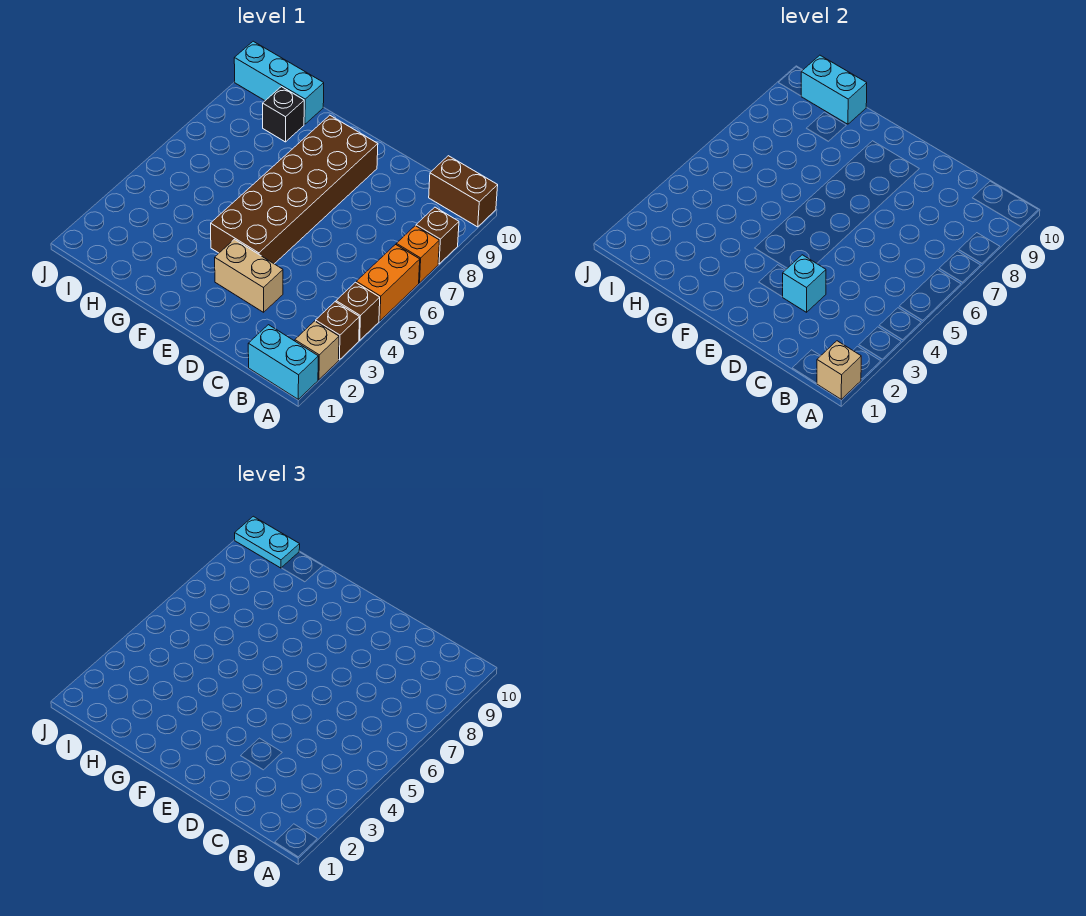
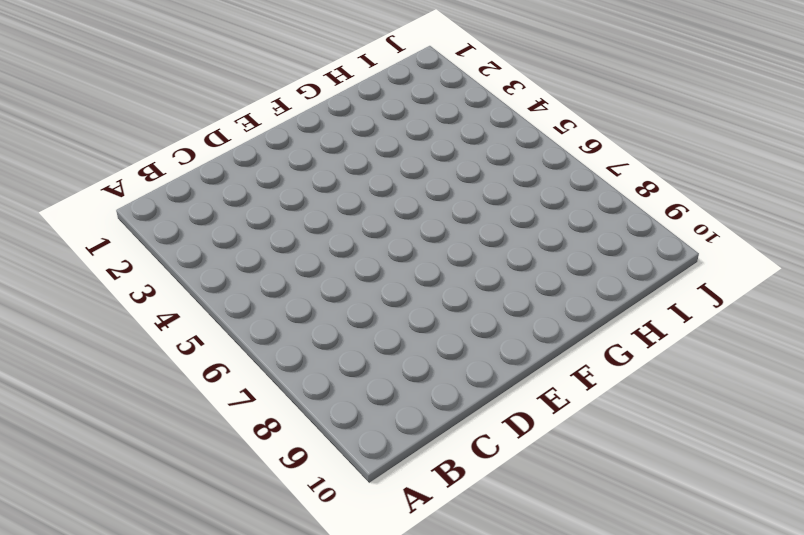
none -> cyan brick A1:B1 level 1
none -> tan brick A2 level 1
none -> brown brick A3 level 1

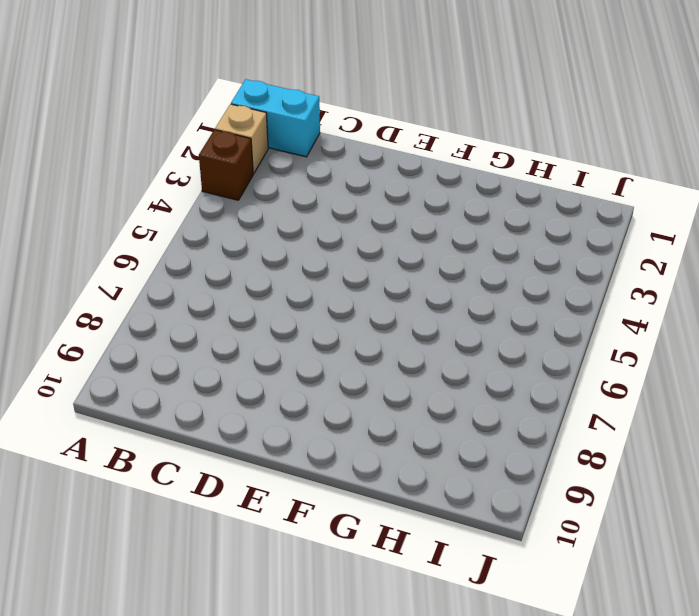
none -> brown brick A4 level 1
none -> orange brick A5:A6 level 1
none -> orange brick A7 level 1

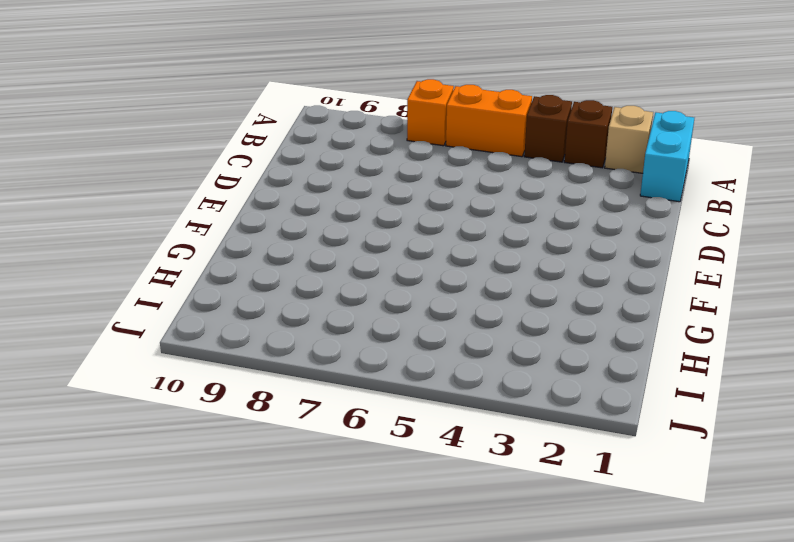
none -> brown brick A8 level 1
none -> brown brick A10:B10 level 1
none -> tan brick D3:E3 level 1

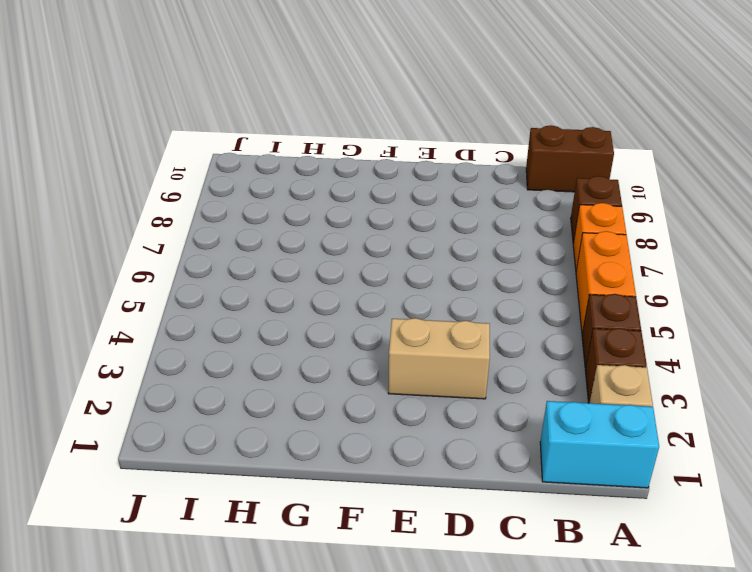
none -> brown brick E4:F9 level 1
none -> black brick H9 level 1
none -> cyan brick H10:J10 level 1

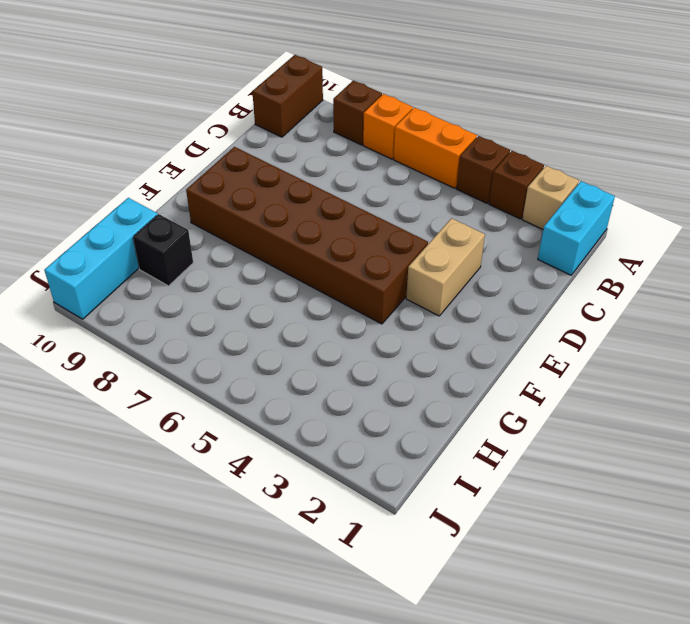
none -> tan brick A1 level 2
none -> cyan brick D3 level 2
none -> cyan brick H10:I10 level 2

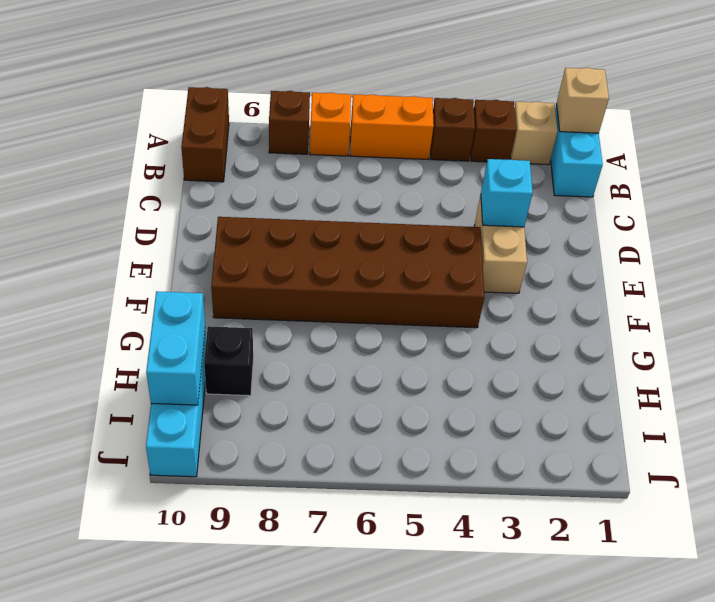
none -> cyan plate I10:J10 level 3

